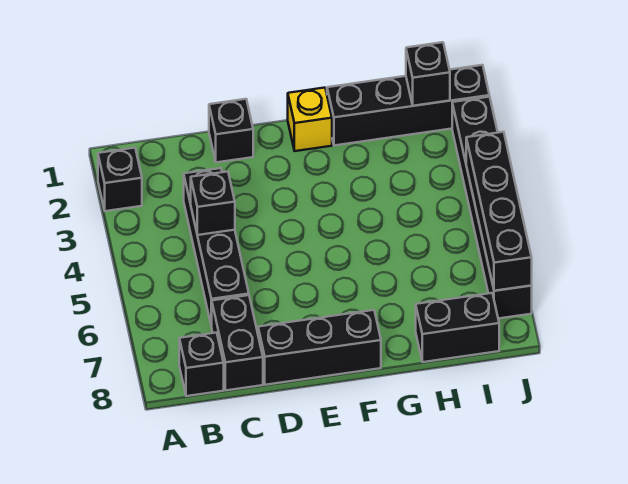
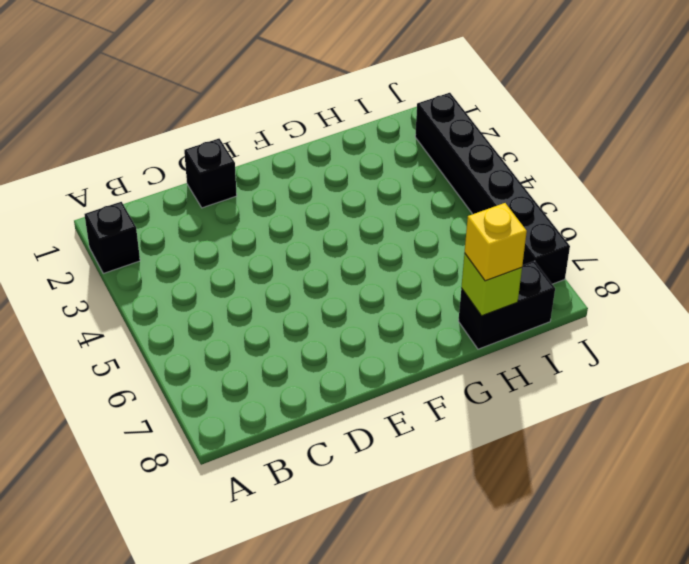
lime brick H8 level 2 -> none
yellow brick H8 level 3 -> yellow brick F1 level 1
none -> black brick B8 level 1
none -> black brick C3:C6 level 1
none -> black brick C7:C8 level 1

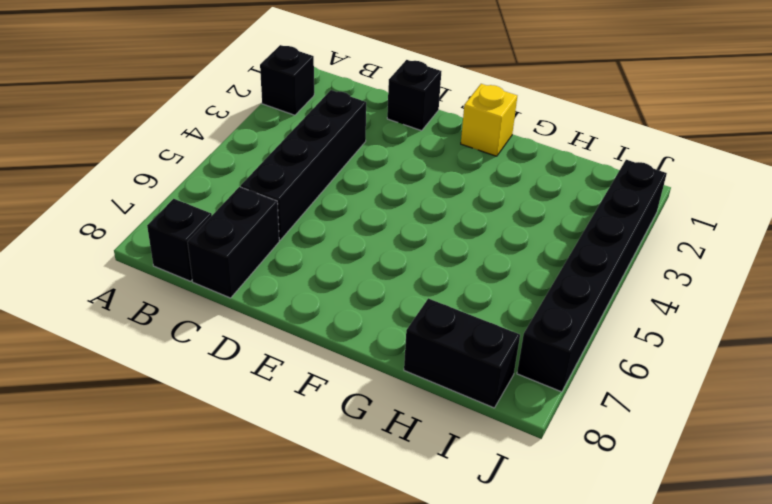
none -> black brick D8:F8 level 1
none -> black brick G1:J1 level 1
none -> black brick C4 level 2

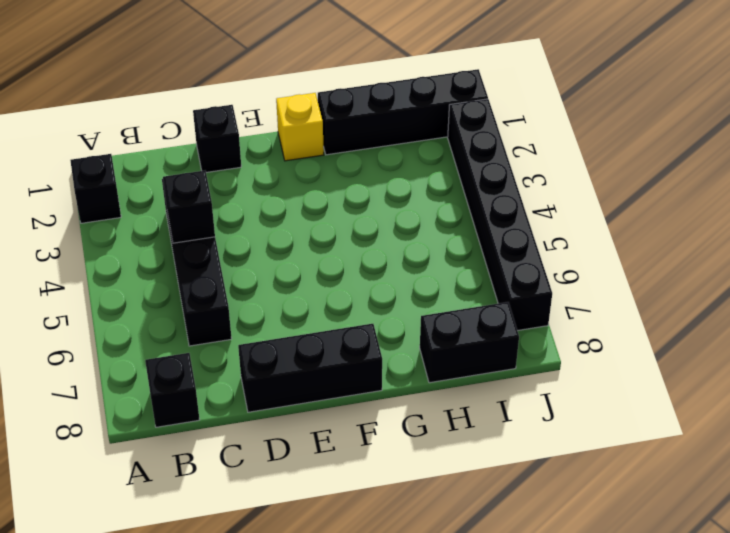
none -> black brick C7:C8 level 1
none -> black brick I1 level 2
none -> black brick J4:J7 level 2

